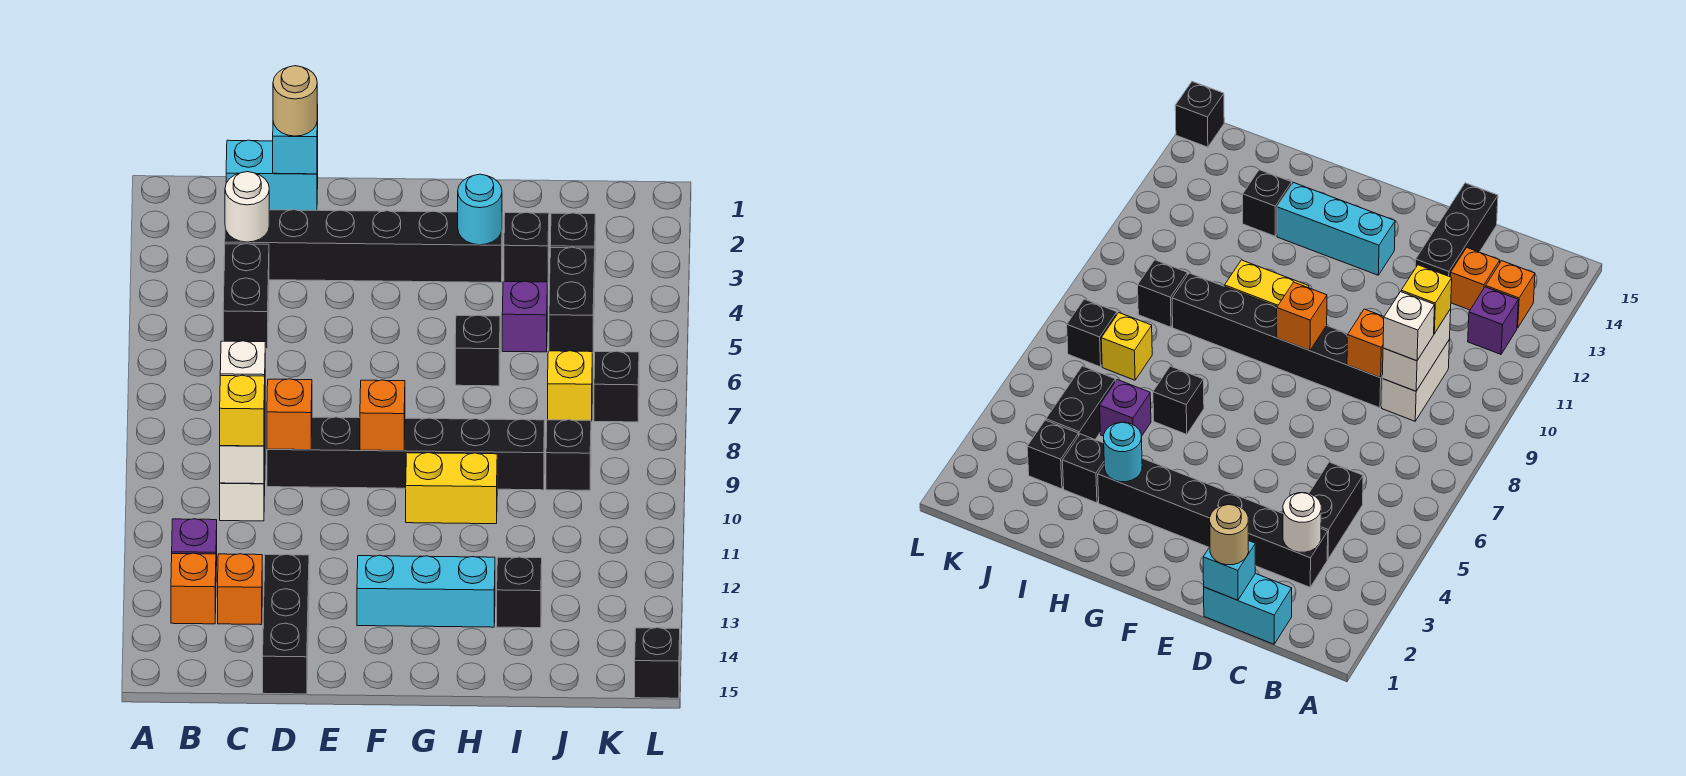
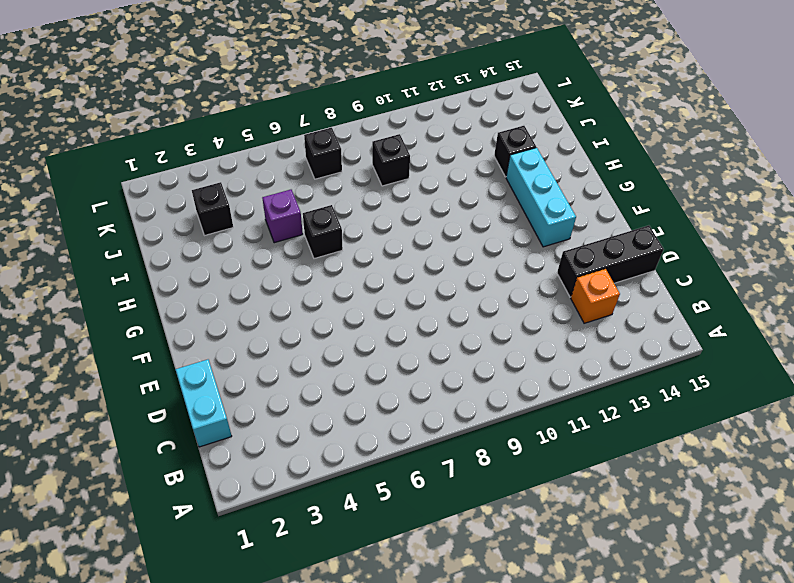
none -> purple brick B12 level 1
none -> orange brick B13 level 1
none -> black brick C3:H3 level 1
none -> black brick C4:C5 level 1

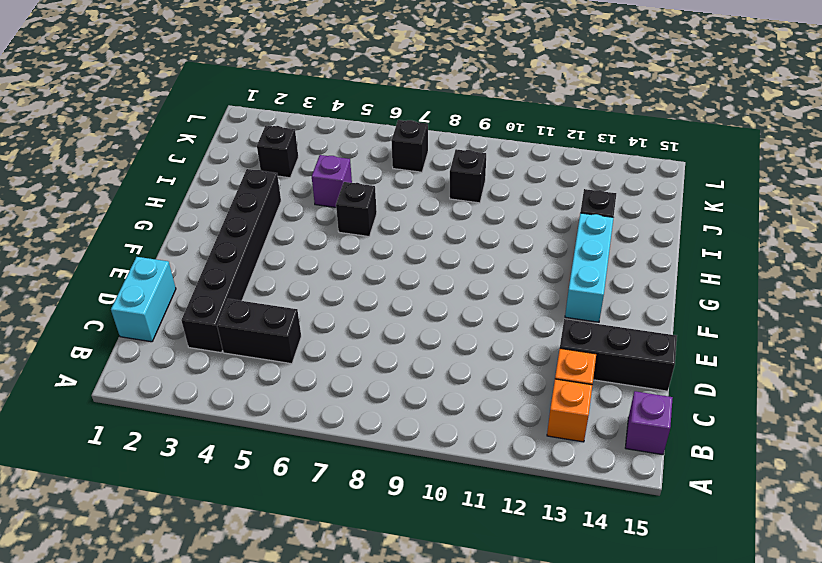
purple brick B15 level 1 -> purple brick B12 level 1
none -> white brick C9:C10 level 1
none -> black brick D9:I9 level 1
none -> yellow brick G10:H10 level 1
none -> black brick I3 level 1

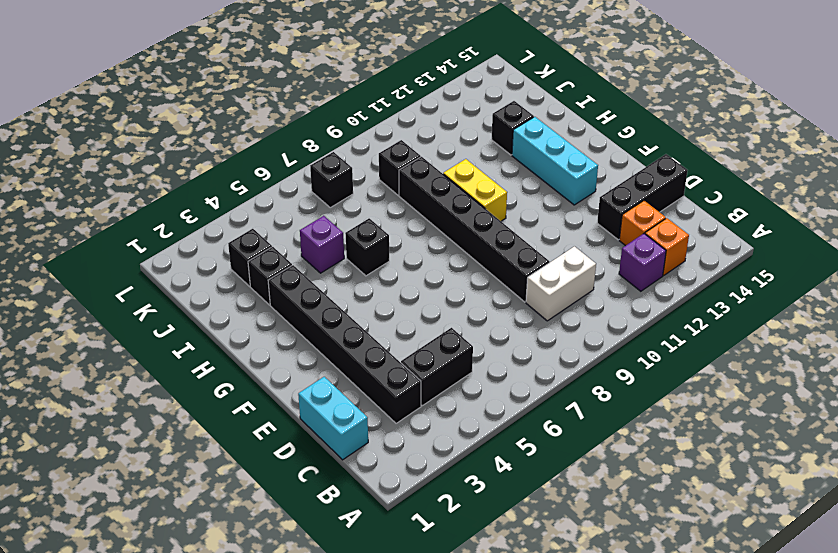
none -> black brick J4:J5 level 1
none -> yellow brick J7 level 1
none -> black brick L15 level 1
none -> white round brick C3 level 2

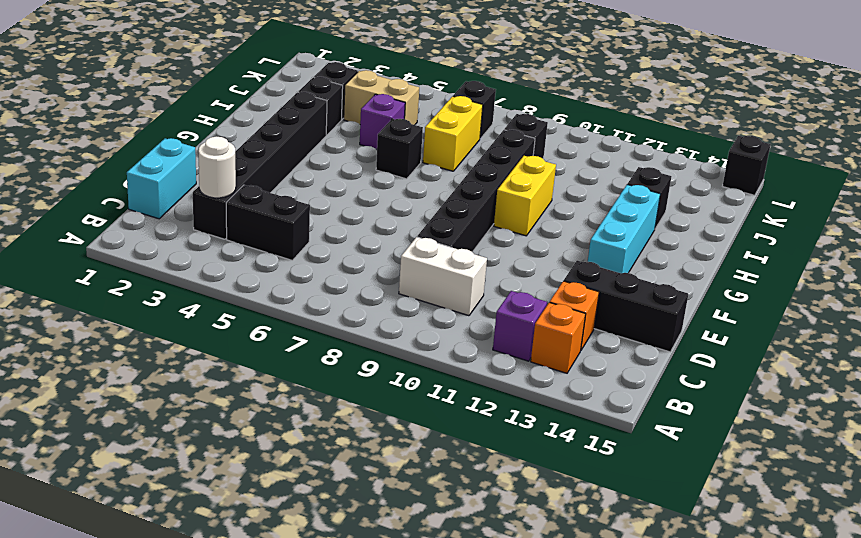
yellow brick I7:J7 level 1 -> yellow brick J7 level 1
tan brick J4:J5 level 1 -> black brick J4:J5 level 1
none -> white brick C9:C10 level 2
none -> cyan brick D1 level 2
none -> orange brick D9 level 2
none -> orange brick F9 level 2

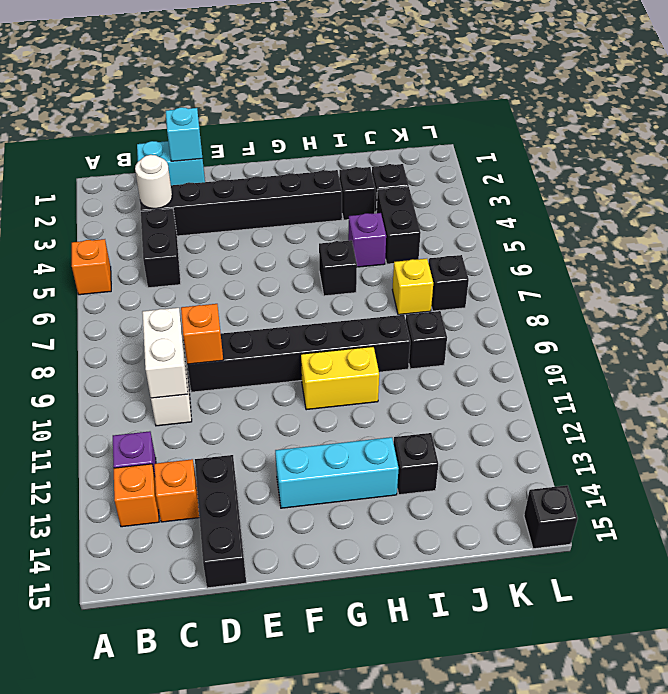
orange brick A5 level 1 -> orange brick F9 level 2
none -> cyan round brick H3 level 2
none -> white brick C9 level 3
none -> yellow brick C10 level 3
none -> tan round brick D1 level 3

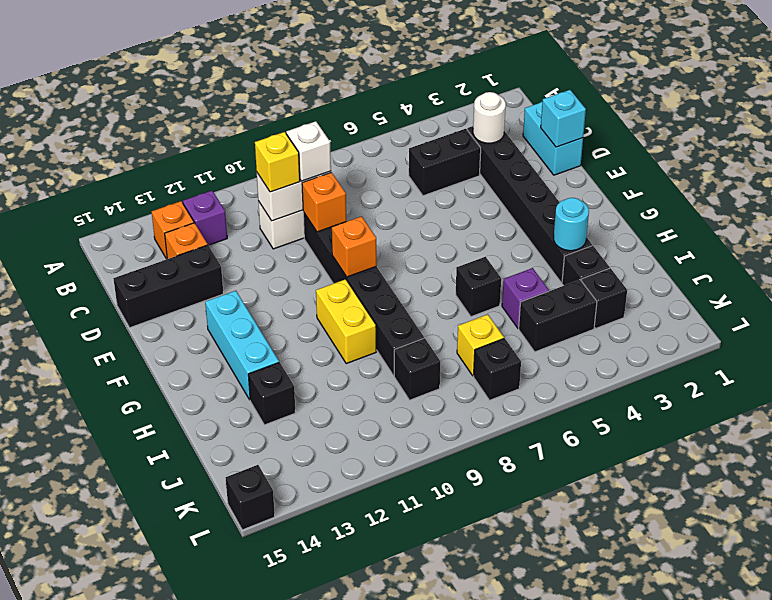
none -> tan round brick D1 level 3

